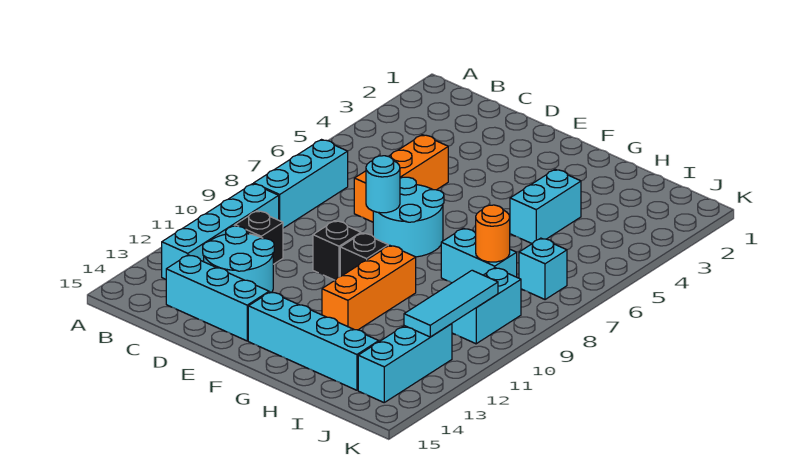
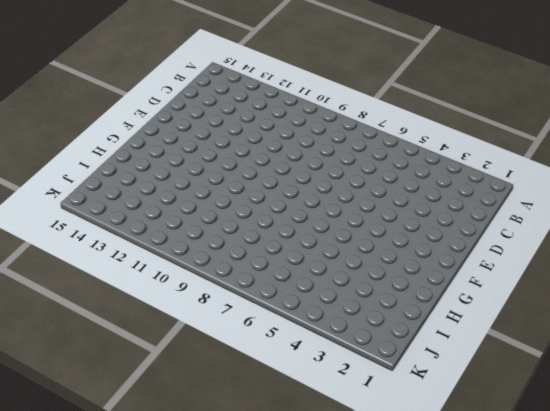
none -> cyan brick B7:B9 level 1
none -> cyan brick B10:B13 level 1
none -> black brick C11 level 1

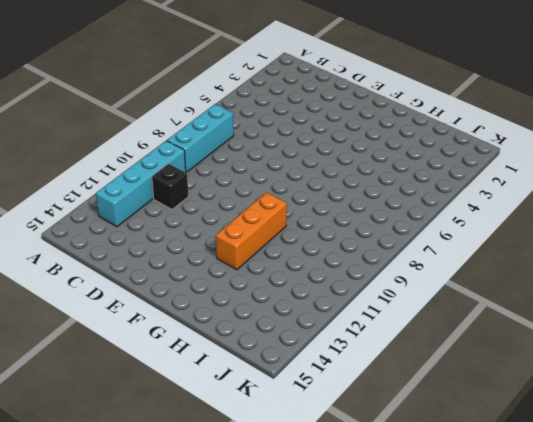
none -> cyan round brick C12:D13 level 1
none -> cyan brick C14:E14 level 1
none -> orange brick D5:D7 level 1

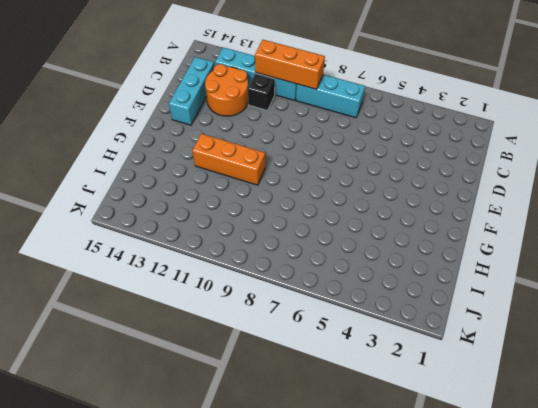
orange brick B9:B11 level 2 -> orange brick D5:D7 level 1
orange round brick C12:D13 level 1 -> cyan round brick C12:D13 level 1
none -> cyan round brick E7:F8 level 1
none -> black brick E10 level 1
none -> black brick F10 level 1

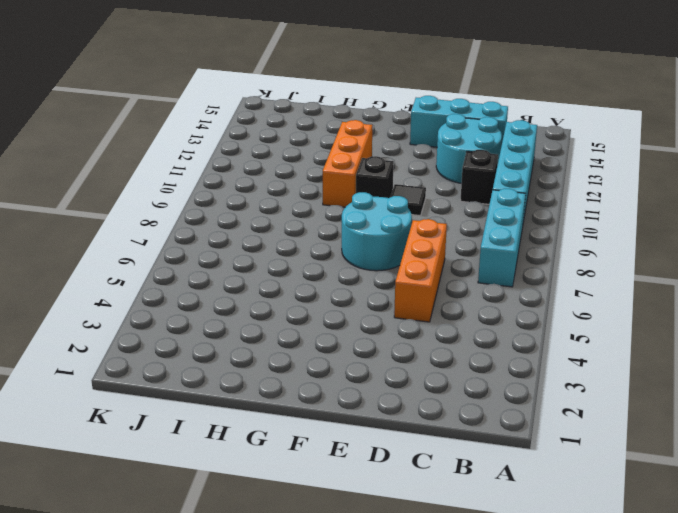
black tile E10 level 1 -> black brick E10 level 1
none -> cyan brick F14:I14 level 1
none -> cyan brick H4:H5 level 1
none -> cyan brick H8:I8 level 1

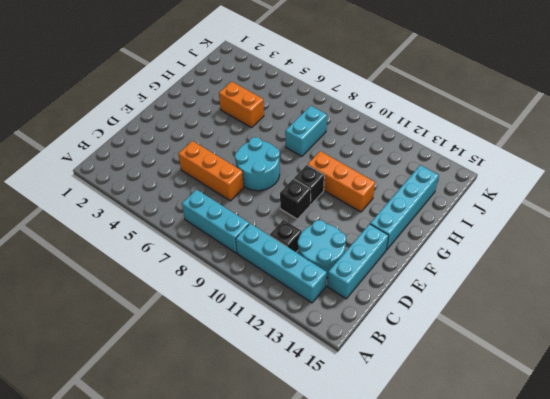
orange brick H4:H5 level 1 -> cyan brick H4:H5 level 1
none -> cyan brick J7 level 1
none -> cyan brick J9:J10 level 1
none -> cyan brick J12:J14 level 1

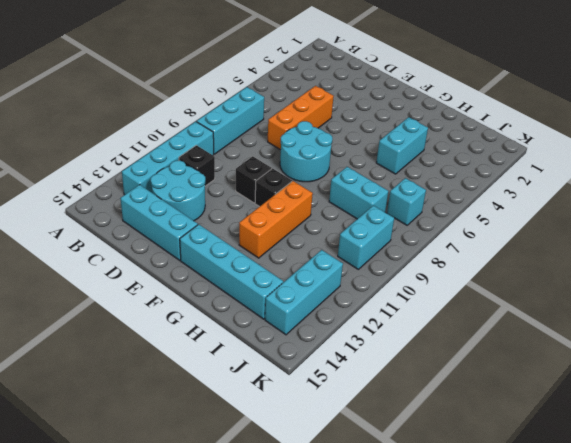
none -> cyan round brick E8 level 2
none -> orange round brick I8 level 2
none -> cyan tile J10:J12 level 2

